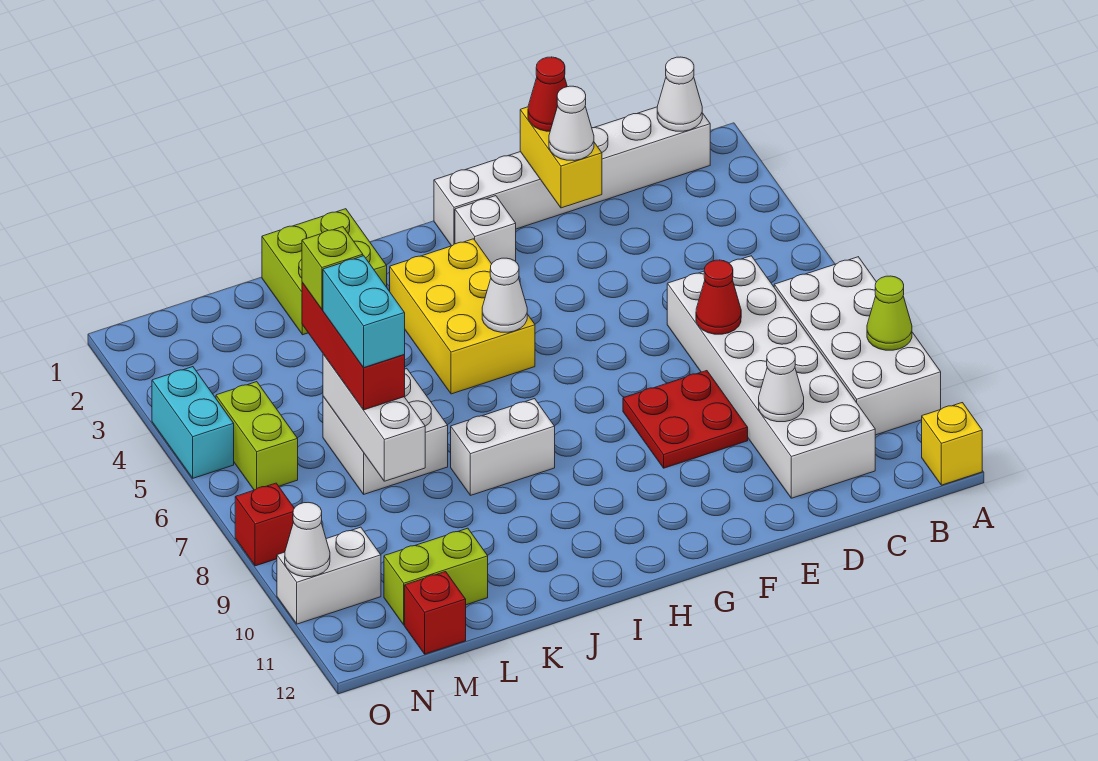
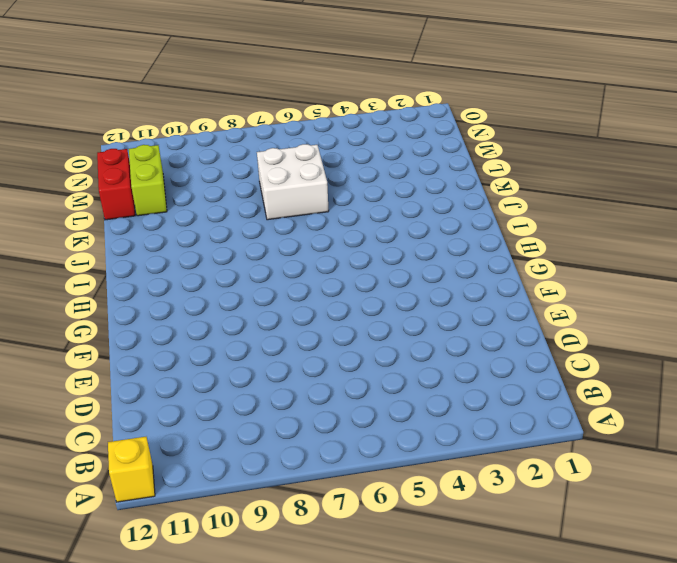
red brick L12:M12 level 1 -> red brick M12 level 1
none -> white brick A7:B10 level 1
none -> white brick B1:G1 level 1
none -> white brick C6:D11 level 1

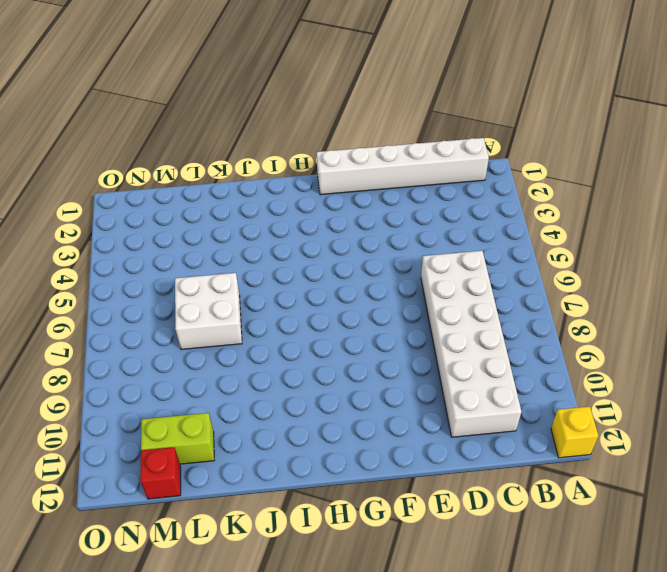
none -> white brick A7:B10 level 1
none -> red plate E8:F9 level 1
none -> white brick G2 level 1

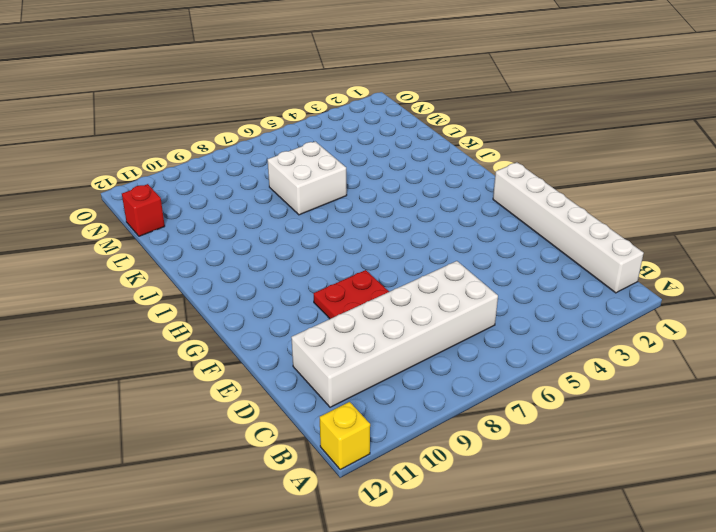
none -> white brick A7:B10 level 1
none -> white brick G2 level 1
none -> yellow brick H3:I5 level 1

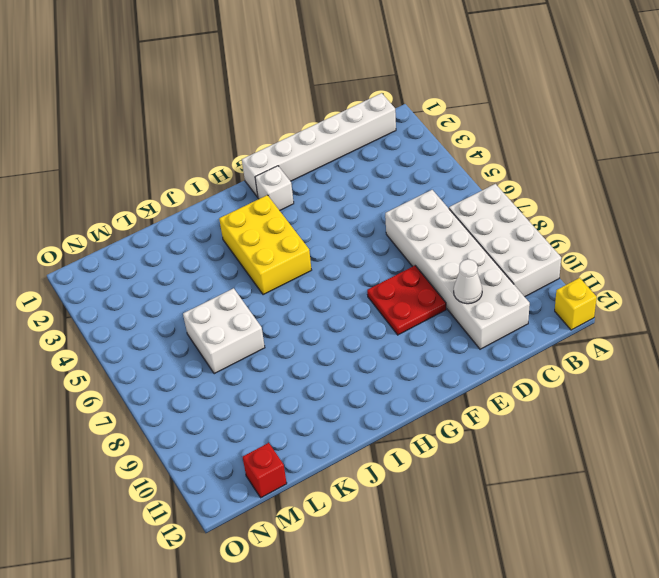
none -> white brick I8:J8 level 1
none -> lime brick J1:K2 level 1
none -> lime brick L11:M11 level 1

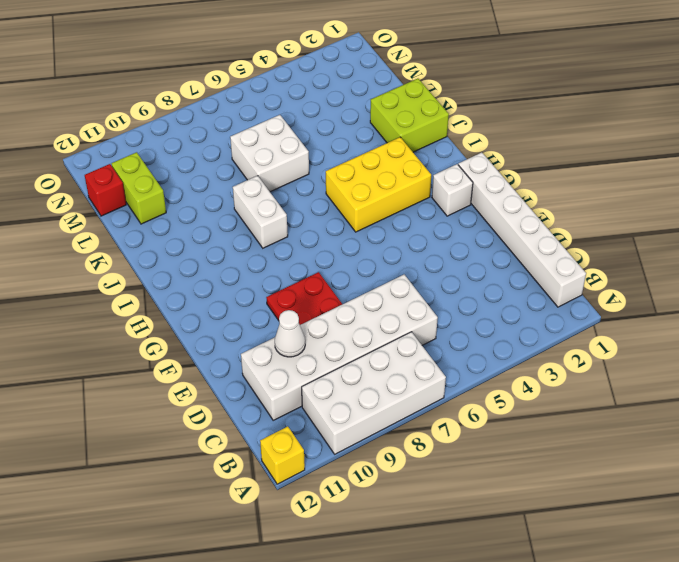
none -> lime brick N5:N6 level 1
none -> white brick N10:O10 level 1
none -> cyan brick O4:O5 level 1

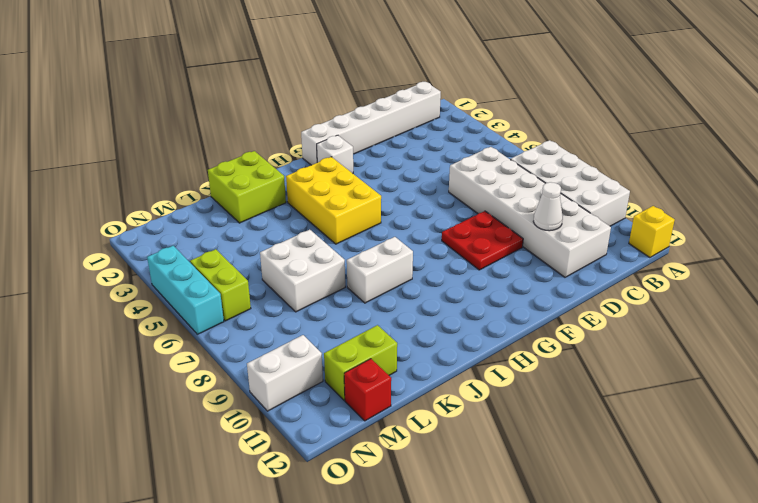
cyan brick O4:O6 level 1 -> cyan brick O4:O5 level 1
none -> red brick O8 level 1
none -> lime cone A9 level 2
none -> white cone B1 level 2

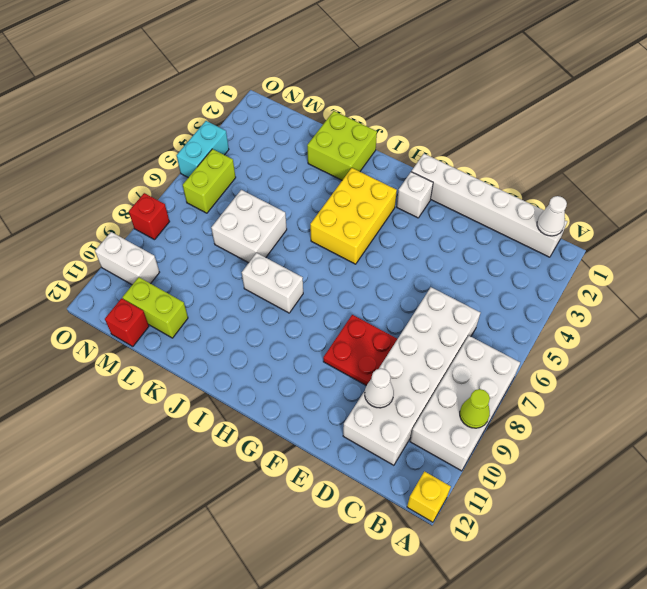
none -> red cone D7 level 2
none -> yellow brick E1:E2 level 2
none -> white cone H5 level 2

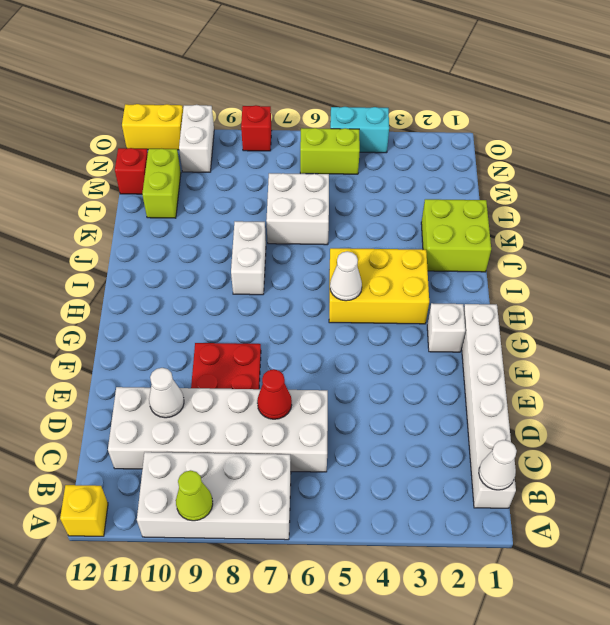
yellow brick O11:O12 level 1 -> yellow brick E1:E2 level 2
none -> white brick L6:L8 level 2
none -> white cone O10 level 2
none -> red cone E1 level 3

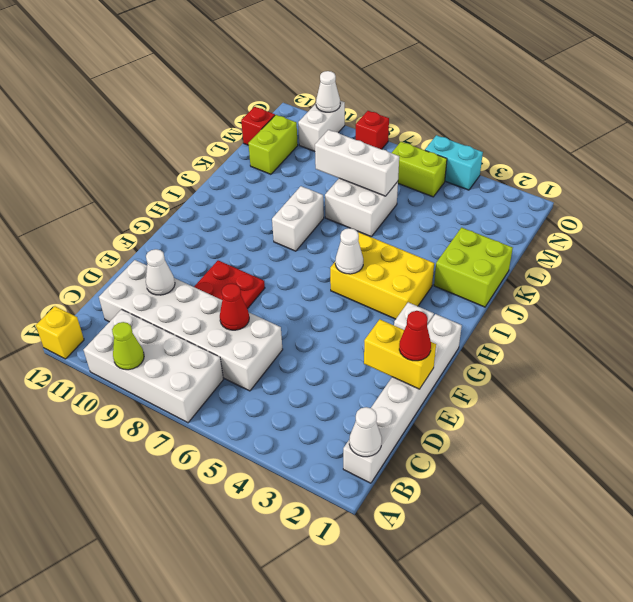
none -> white cone E2 level 3
none -> red brick L5:L7 level 3
none -> lime brick L5 level 4

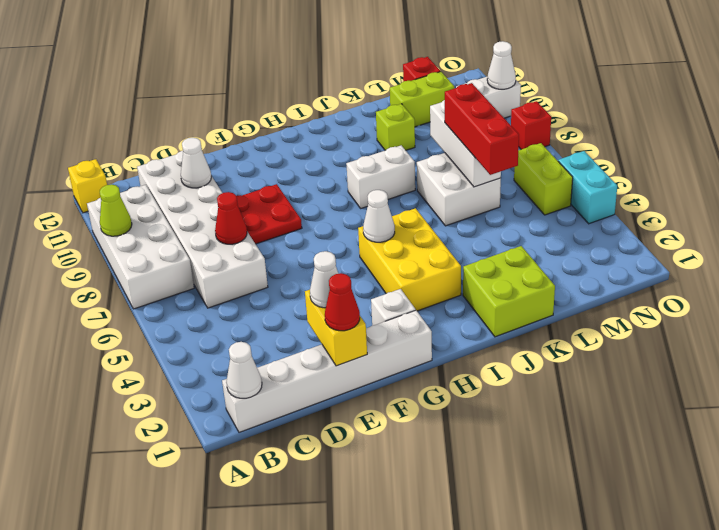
lime brick K10 level 1 -> lime brick L5 level 4
none -> cyan brick L6:L7 level 4

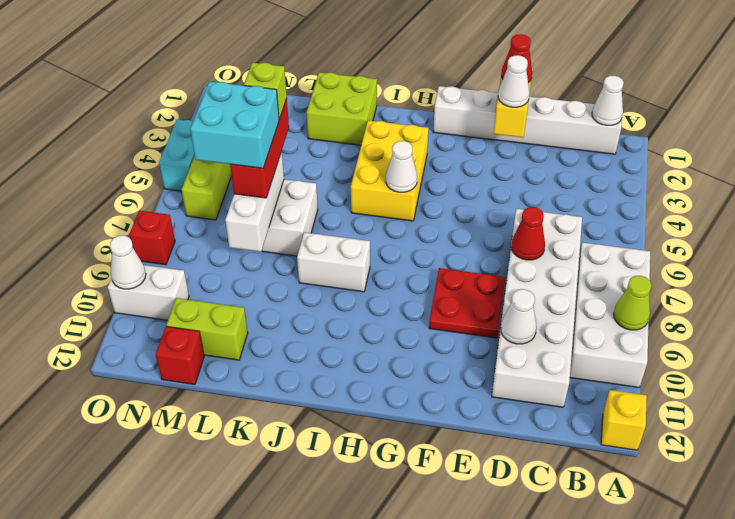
cyan brick L6:M7 level 4 -> cyan brick L6:L7 level 4
none -> white brick G2 level 1

